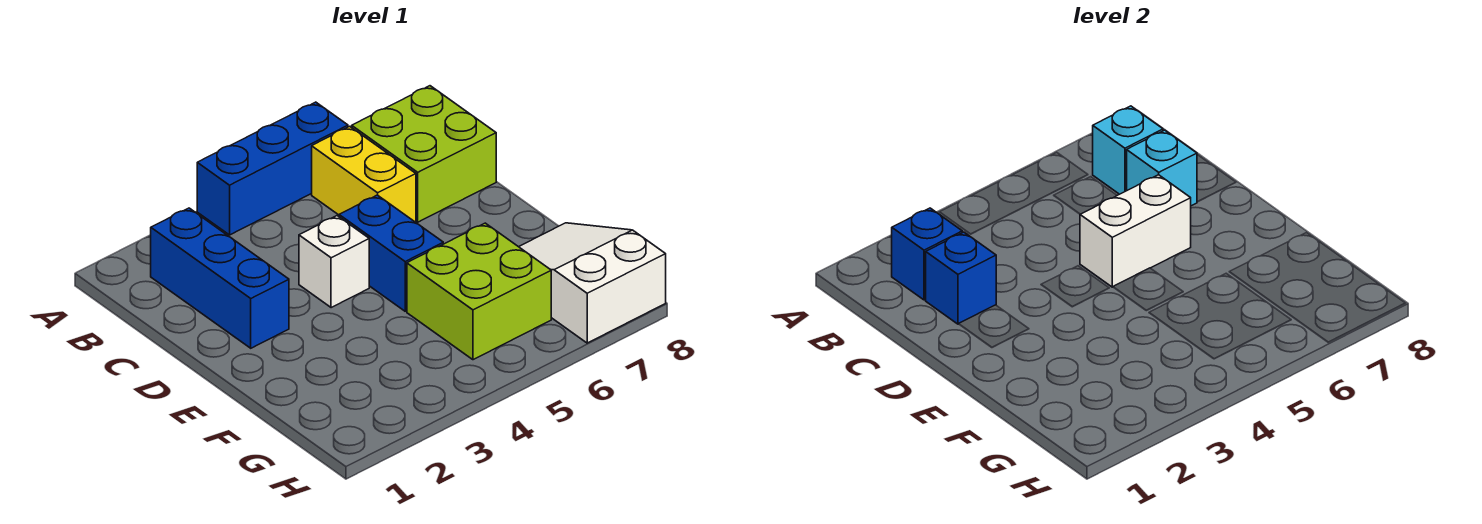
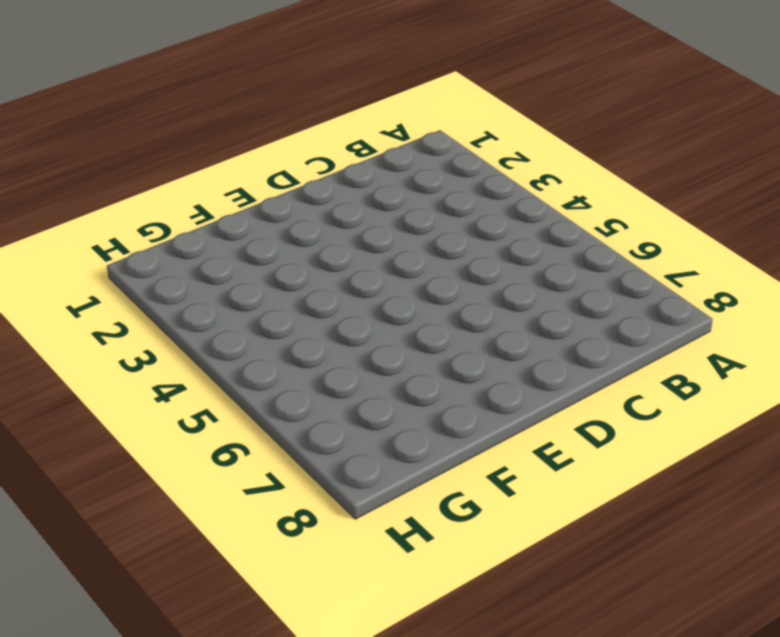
none -> blue brick A4:A6 level 1
none -> blue brick B2:D2 level 1
none -> yellow brick B6:C6 level 1

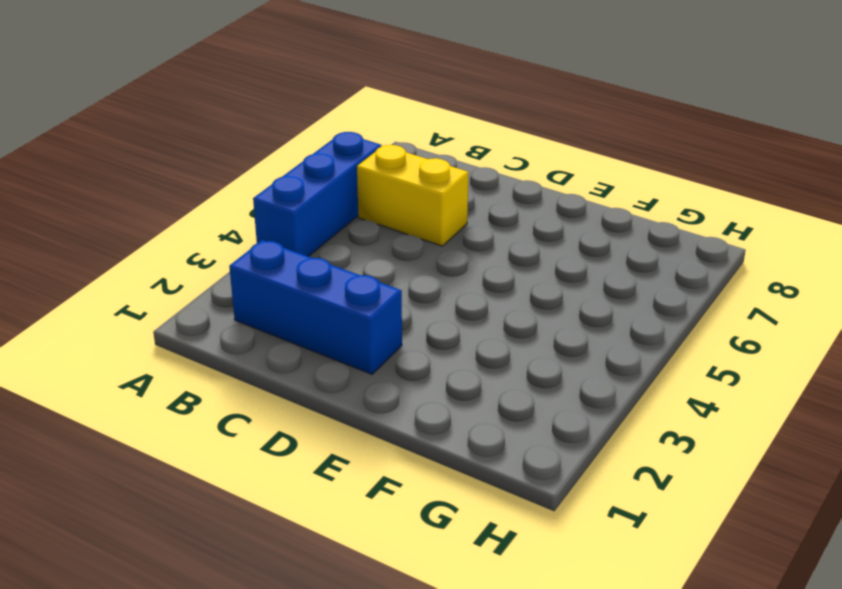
none -> lime brick B7:C8 level 1
none -> white brick D4 level 1
none -> blue brick D5:E5 level 1

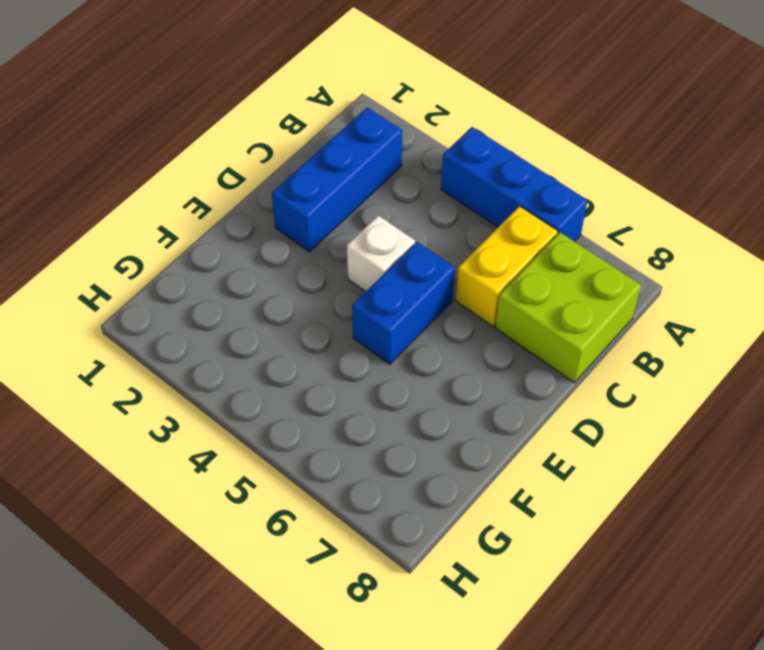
none -> lime brick F5:G6 level 1
none -> white slope F7:H8 level 1 top H
none -> blue brick B2 level 2

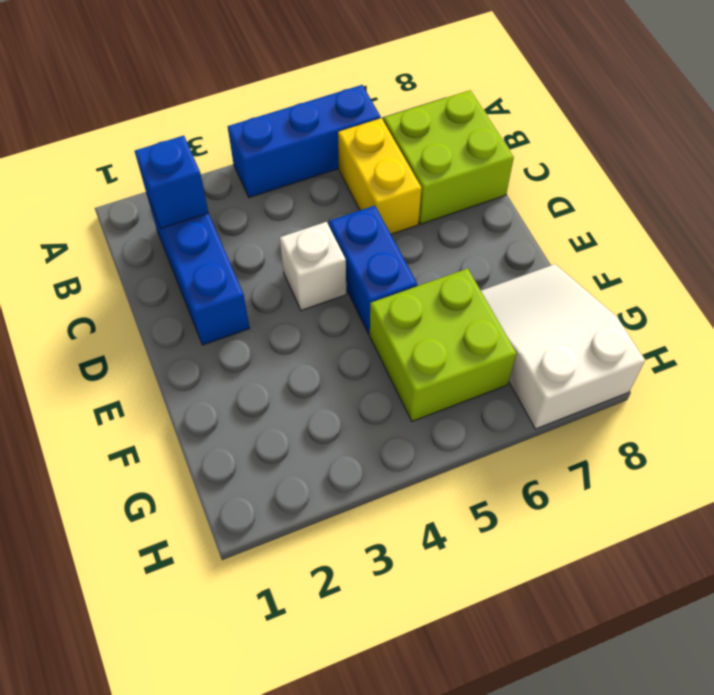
none -> cyan brick B7 level 2
none -> blue brick C2 level 2
none -> cyan brick C7 level 2

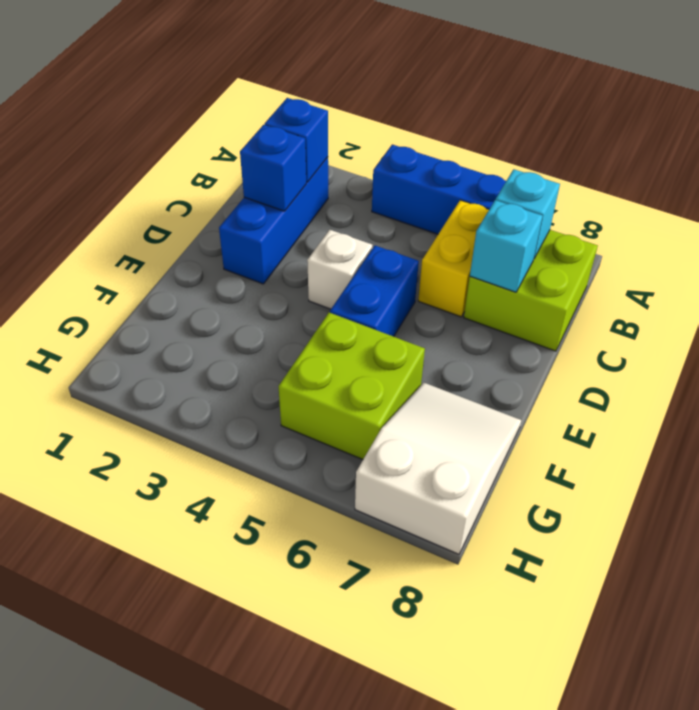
none -> white brick D5:D6 level 2

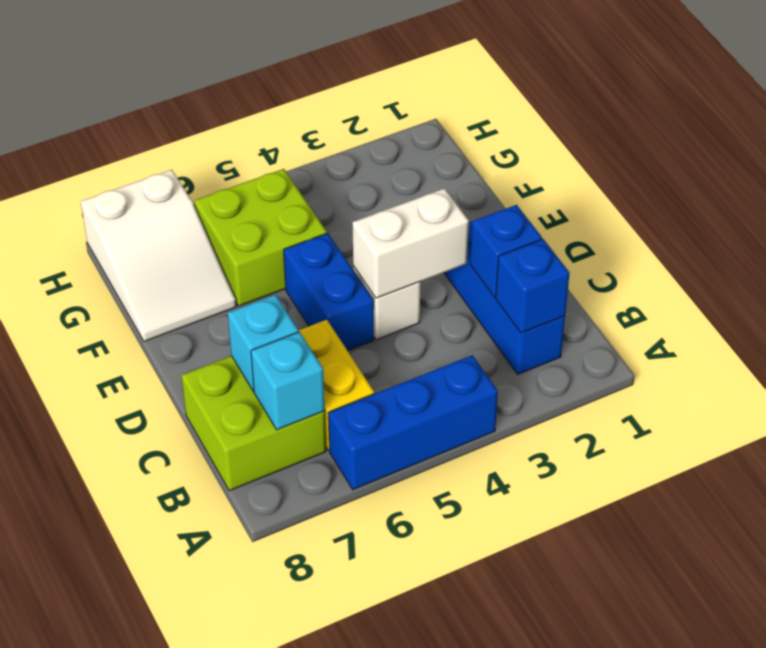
white brick D3:D4 level 2 -> white brick D5:D6 level 2

